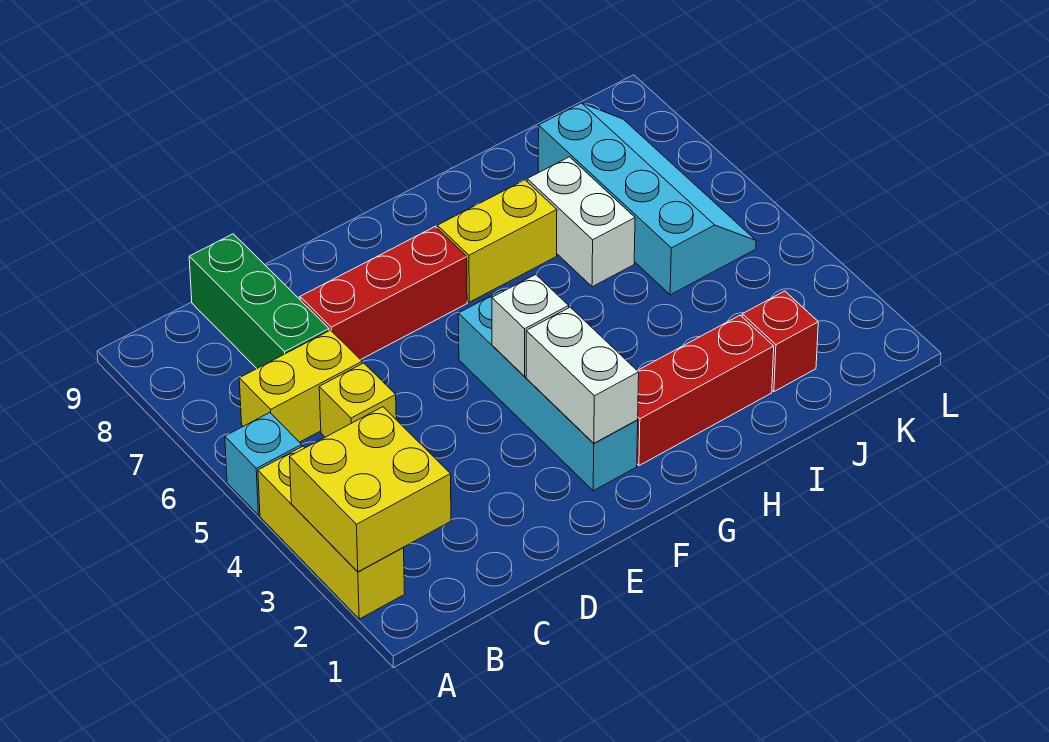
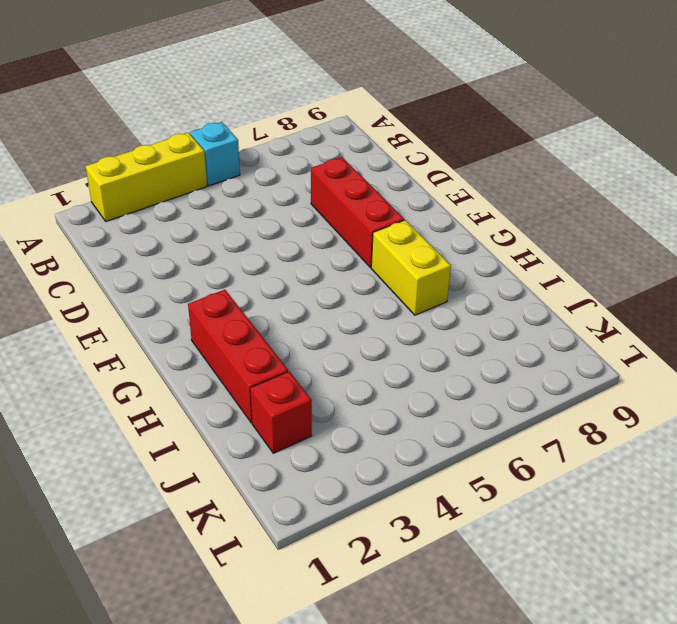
none -> yellow brick B6:C6 level 1
none -> yellow brick C5 level 1
none -> green brick C7:C9 level 1

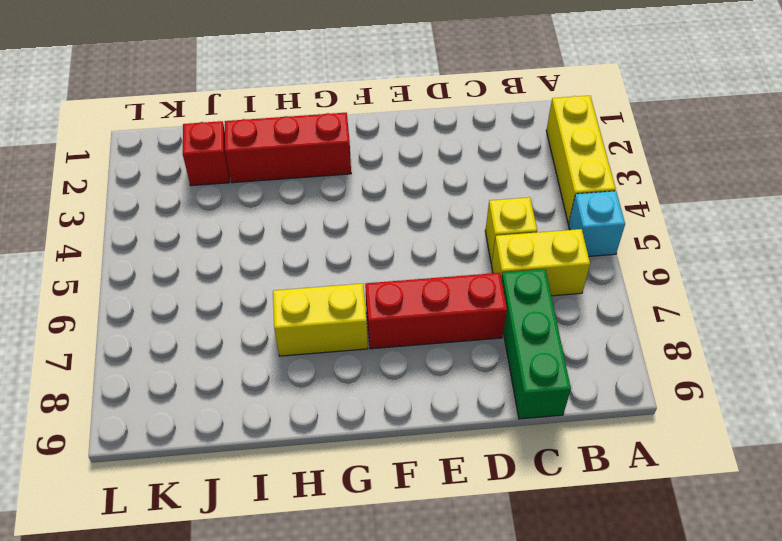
none -> cyan brick F2:F5 level 1
none -> white brick I6:I7 level 1
none -> cyan slope J5:K8 level 1 top J

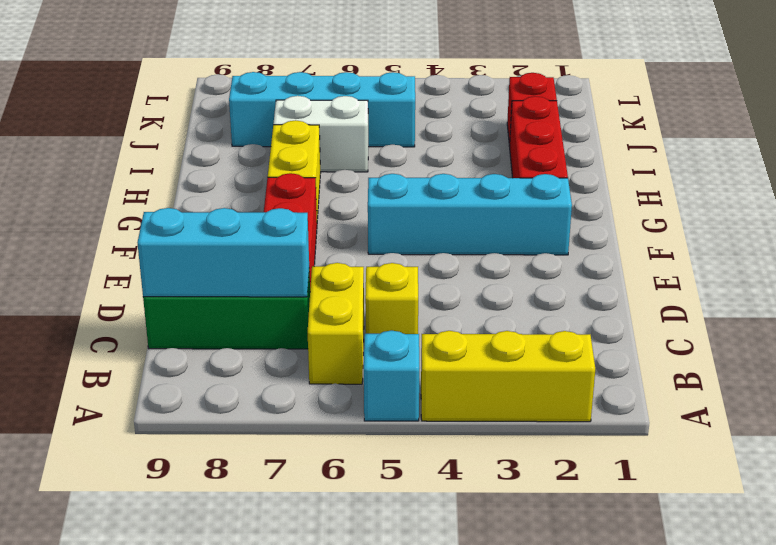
cyan brick C7:C9 level 2 -> none
none -> yellow brick A2:B3 level 2
none -> white brick F2:F3 level 2
none -> white brick F4 level 2

